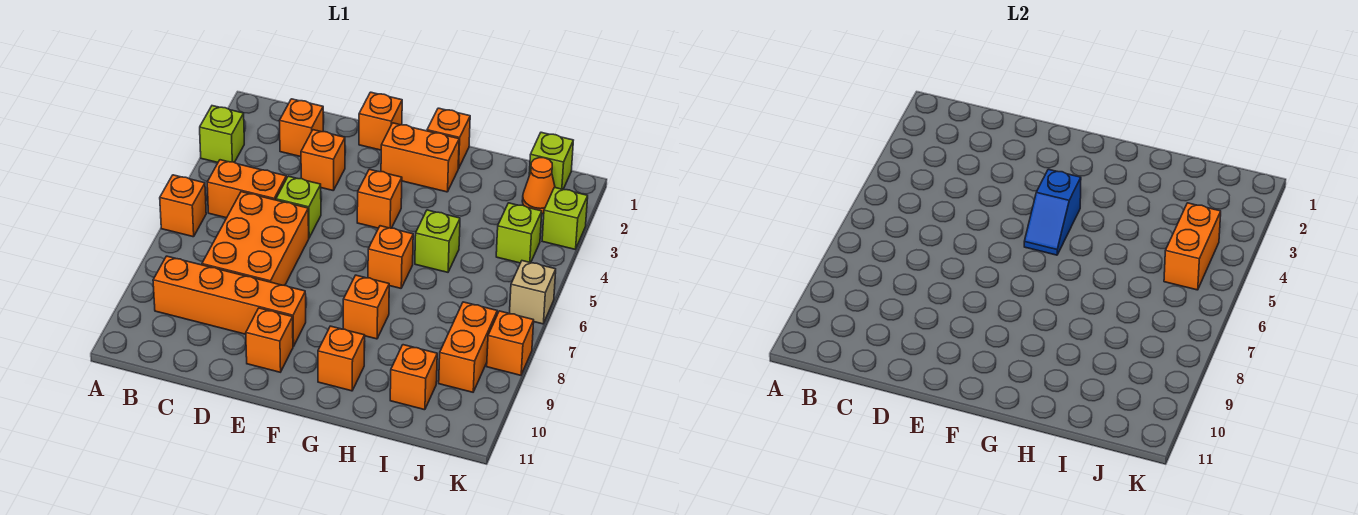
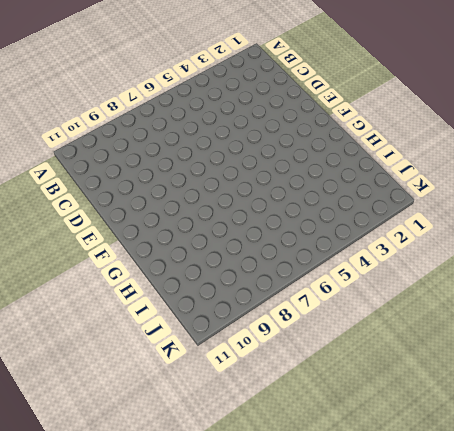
none -> lime brick A3 level 1
none -> orange brick A6 level 1
none -> orange brick B5:C5 level 1

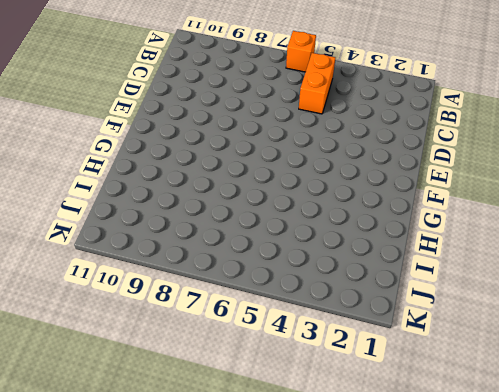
none -> lime brick A3 level 1
none -> orange brick B9:E9 level 1
none -> orange brick C2 level 1

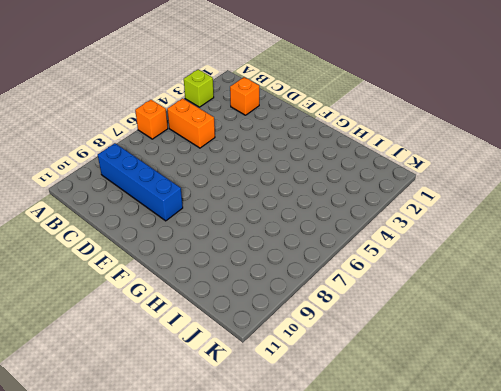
blue brick B9:E9 level 1 -> orange brick B9:E9 level 1
none -> orange brick C6:D8 level 1
none -> orange brick D3 level 1
none -> lime brick D5 level 1

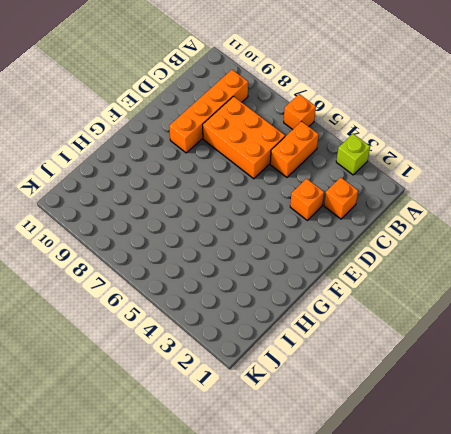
none -> lime brick D5 level 1
none -> orange brick E1 level 1
none -> orange brick E10 level 1

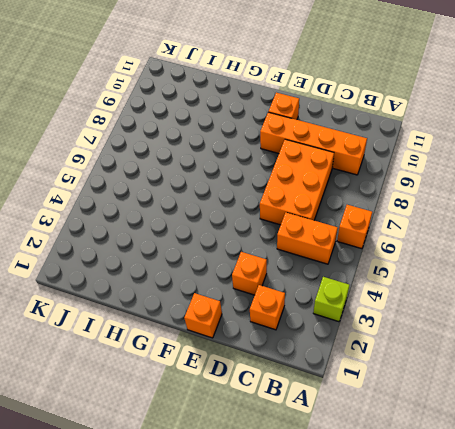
none -> lime brick D5 level 1
none -> orange brick F2:G2 level 1
none -> orange brick F4 level 1

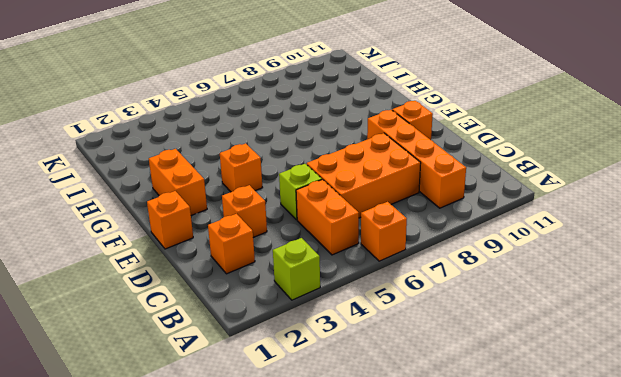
none -> orange brick G1 level 1
none -> orange brick G6 level 1
none -> orange brick G8 level 1

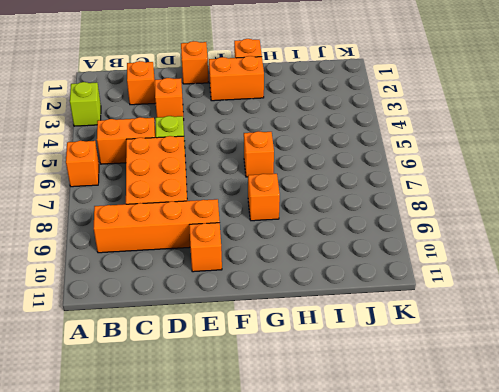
none -> orange brick F4 level 1
none -> orange brick G10 level 1
none -> lime brick H5 level 1

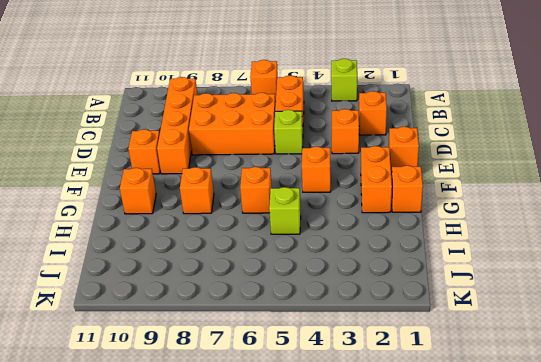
none -> orange brick I10 level 1
none -> lime brick J1 level 1
none -> orange cone J2 level 1

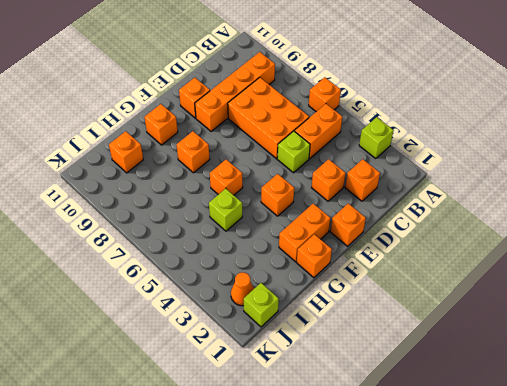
none -> lime brick J4 level 1
none -> orange brick J8:J9 level 1
none -> lime brick K3 level 1

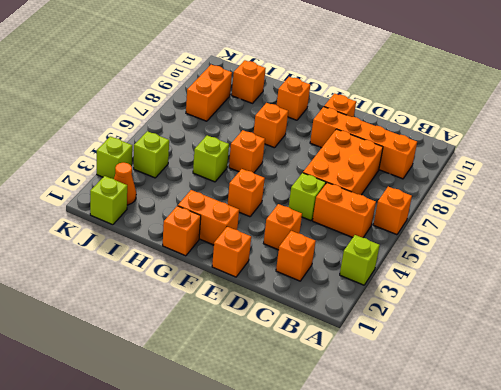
none -> tan brick K6 level 1
none -> orange brick K8 level 1
none -> blue slope F4:F5 level 2 top 4

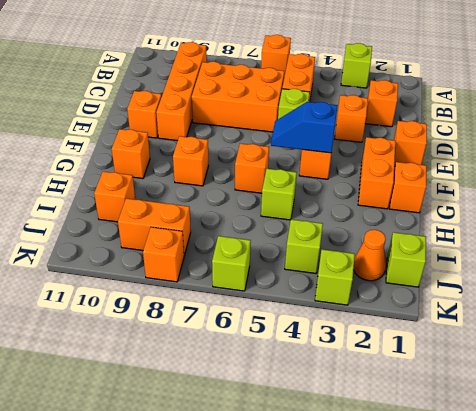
lime brick K6 level 1 -> tan brick K6 level 1
none -> orange brick J4:J5 level 2

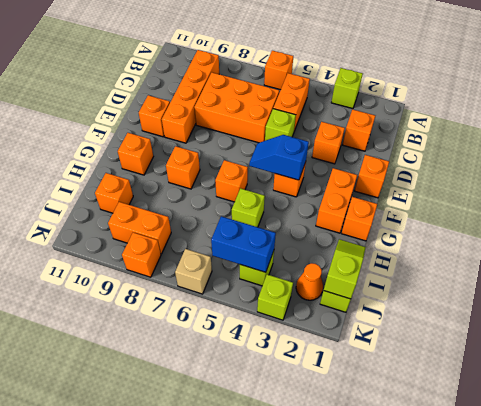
lime slope I1:J1 level 2 top J -> none
blue brick J4:J5 level 2 -> orange brick J4:J5 level 2

